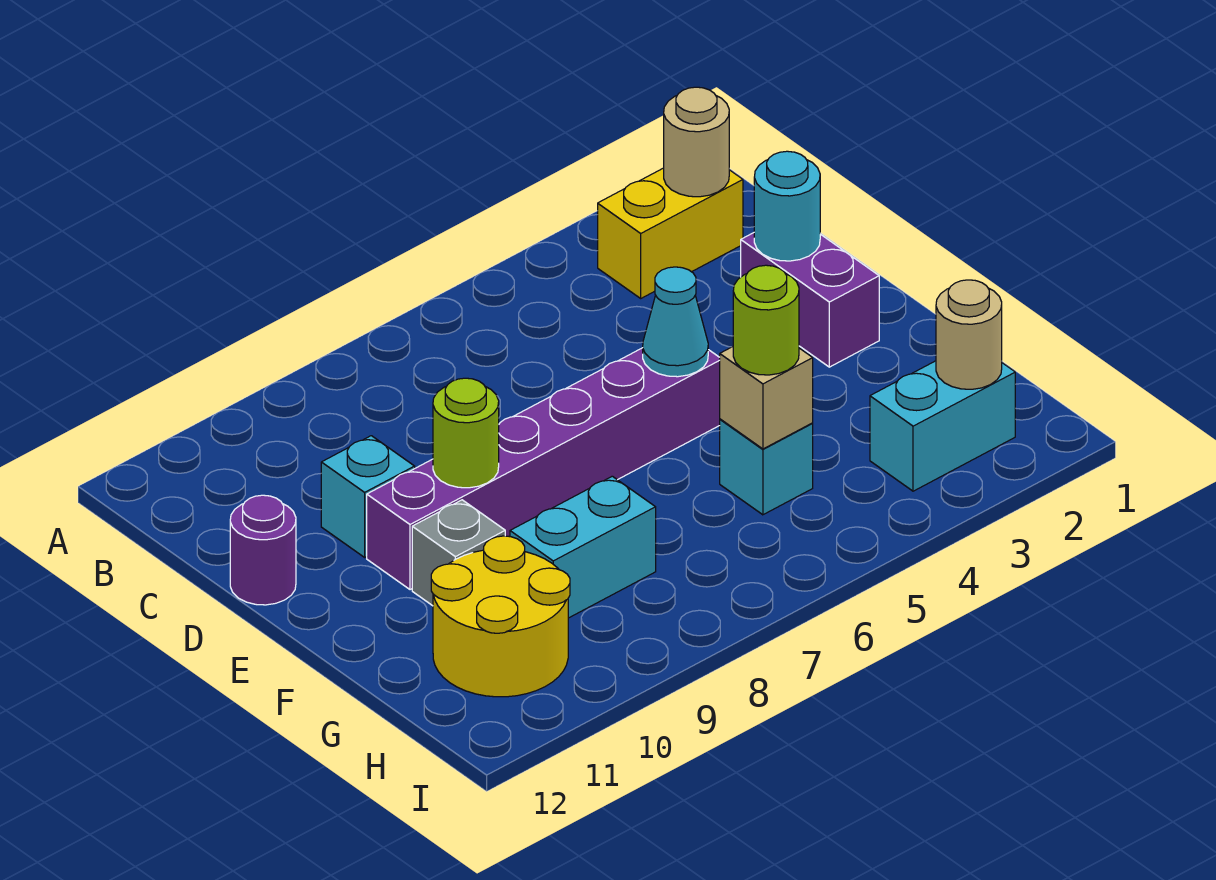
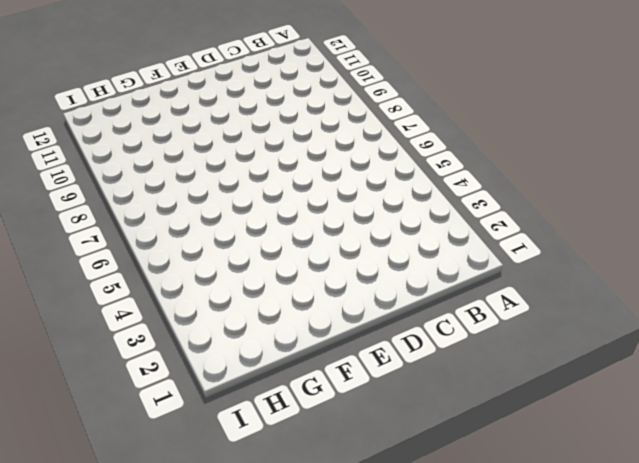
none -> yellow brick B2:B3 level 1
none -> purple brick D2:E2 level 1
none -> cyan brick D10 level 1

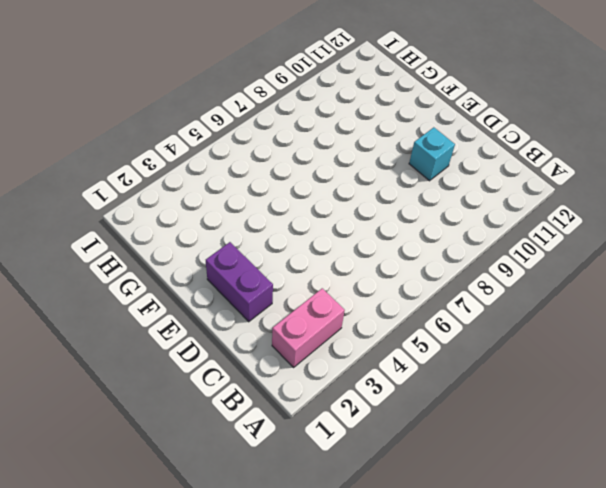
pink brick B2:B3 level 1 -> yellow brick B2:B3 level 1
none -> purple round brick D12 level 1
none -> purple brick E5:E10 level 1
none -> grey brick F10 level 1

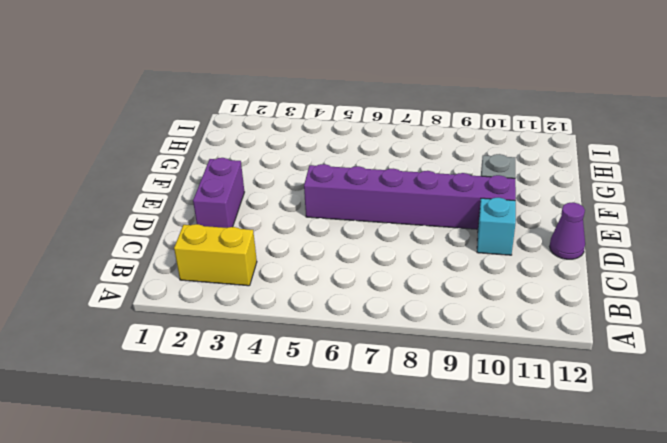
purple cone D12 level 1 -> purple round brick D12 level 1
none -> cyan brick G5 level 1
none -> cyan brick G8:G9 level 1
none -> yellow round brick G10:H11 level 1

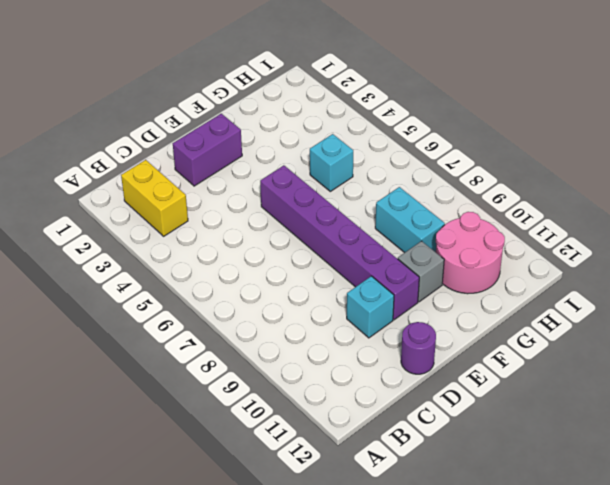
pink round brick G10:H11 level 1 -> yellow round brick G10:H11 level 1
none -> cyan brick H2:H3 level 1
none -> tan round brick B2 level 2
none -> cyan round brick D2 level 2

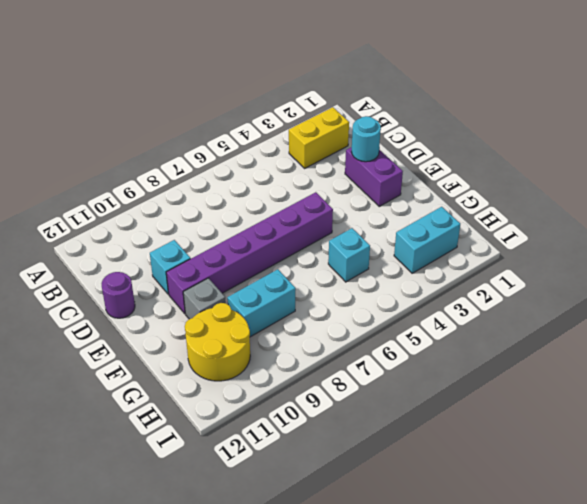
none -> tan round brick B2 level 2
none -> cyan cone E5 level 2
none -> lime round brick E9 level 2

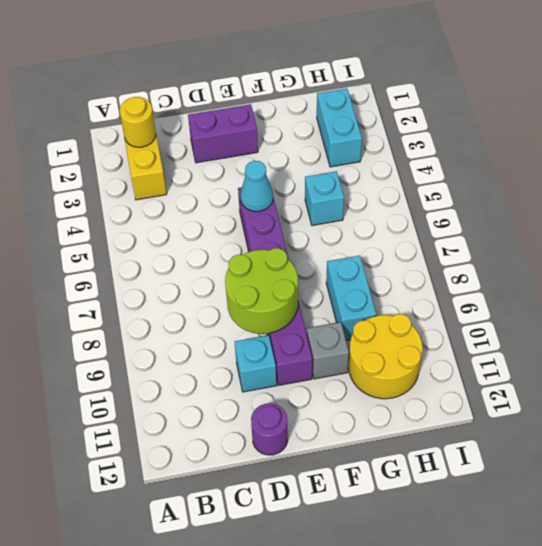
yellow round brick B2 level 2 -> tan round brick B2 level 2
lime round brick D8:E9 level 2 -> lime round brick E9 level 2
none -> cyan round brick D2 level 2
none -> tan brick G5 level 2
none -> tan round brick H2 level 2

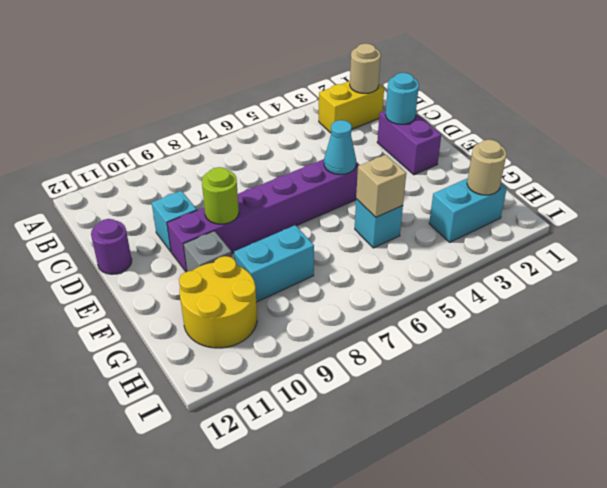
none -> lime round brick G5 level 3

